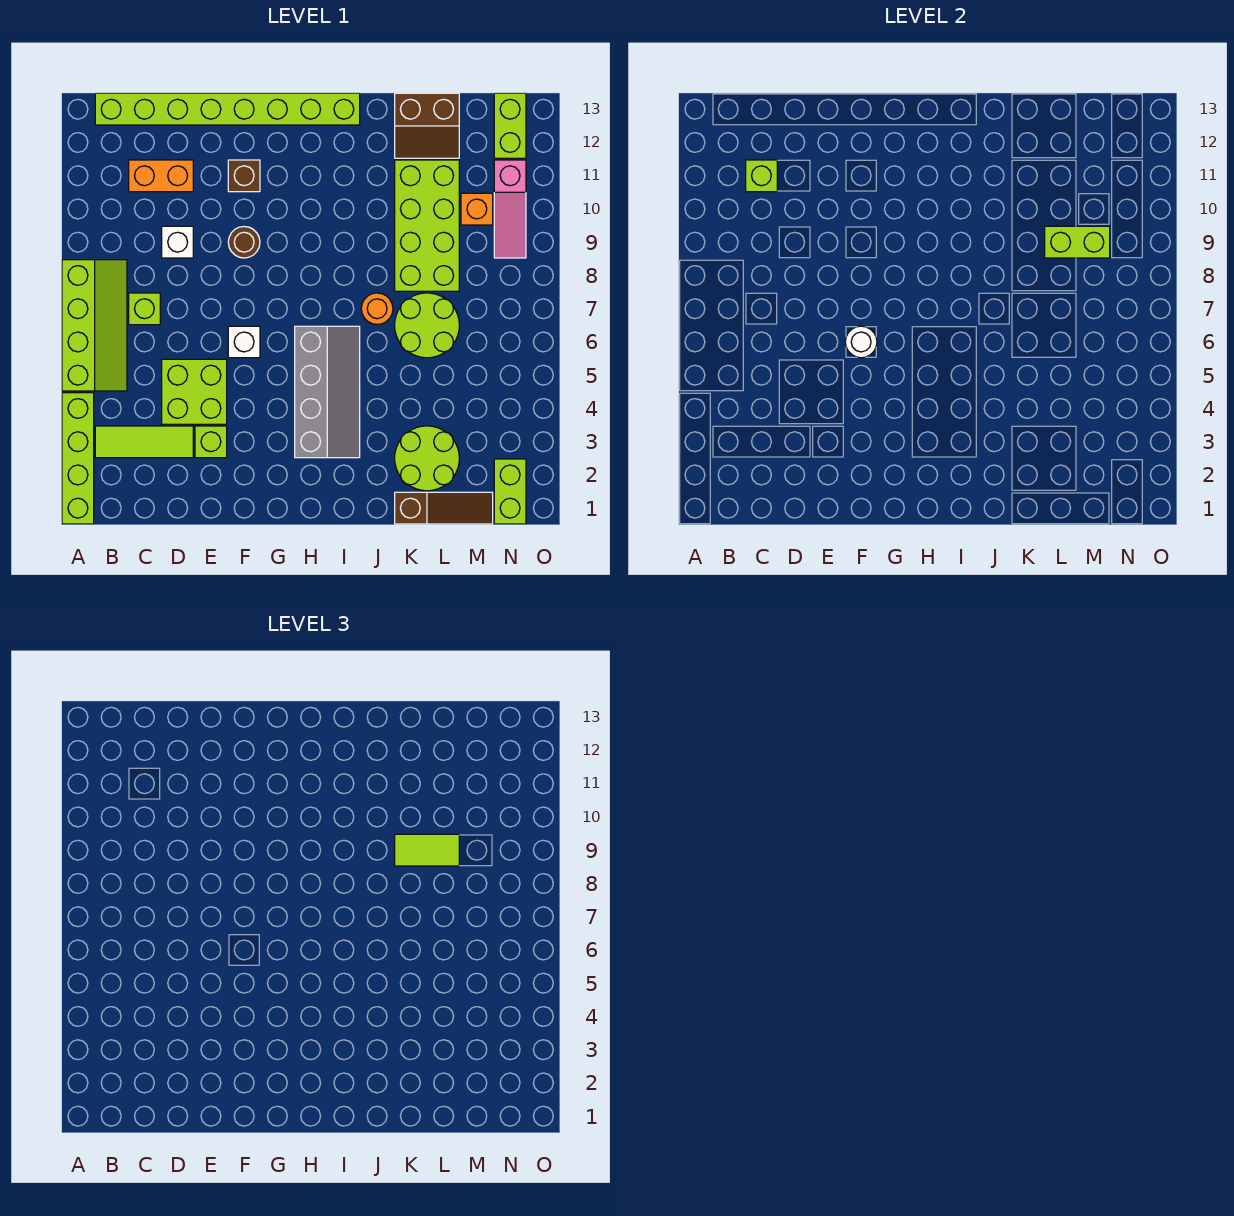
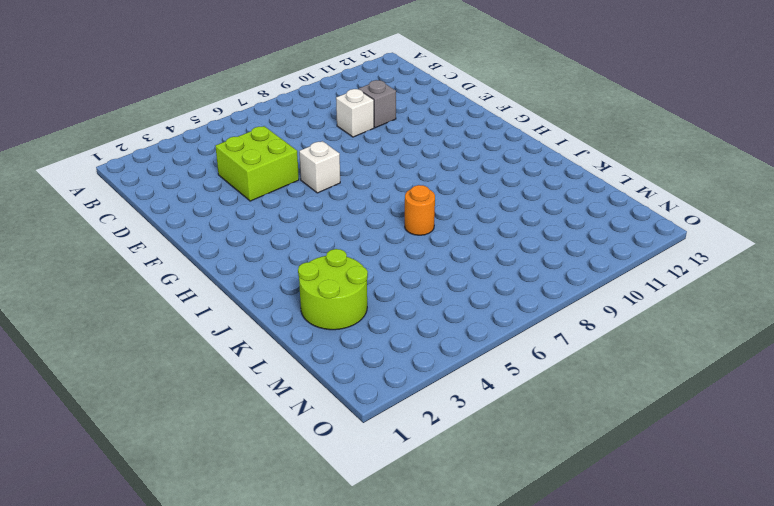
grey brick D10 level 1 -> none
none -> lime brick A1:A4 level 1
none -> lime slope A5:B8 level 1 top A
none -> lime tile B3:D3 level 1

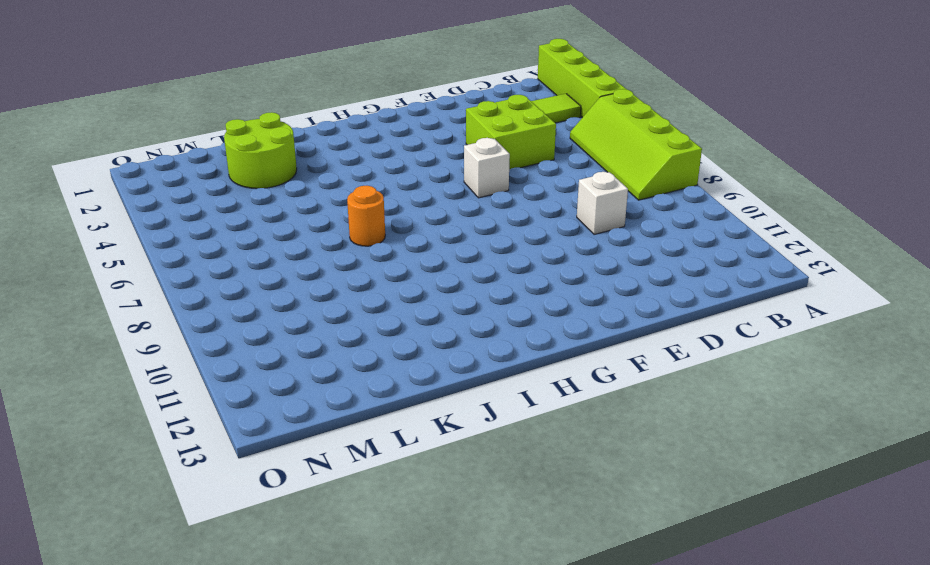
none -> lime brick B13:I13 level 1
none -> lime brick C7 level 1
none -> orange brick C11:D11 level 1

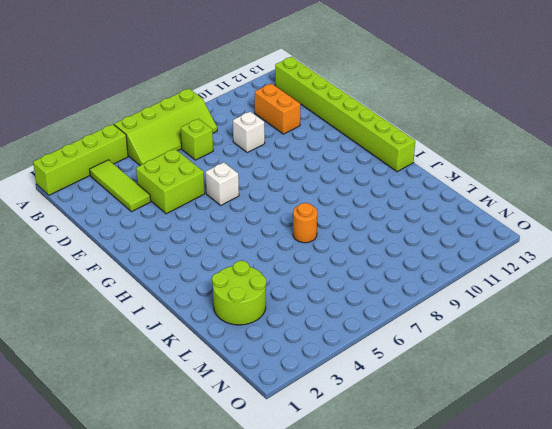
none -> lime brick E3 level 1
none -> brown round brick F9 level 1
none -> brown brick F11 level 1

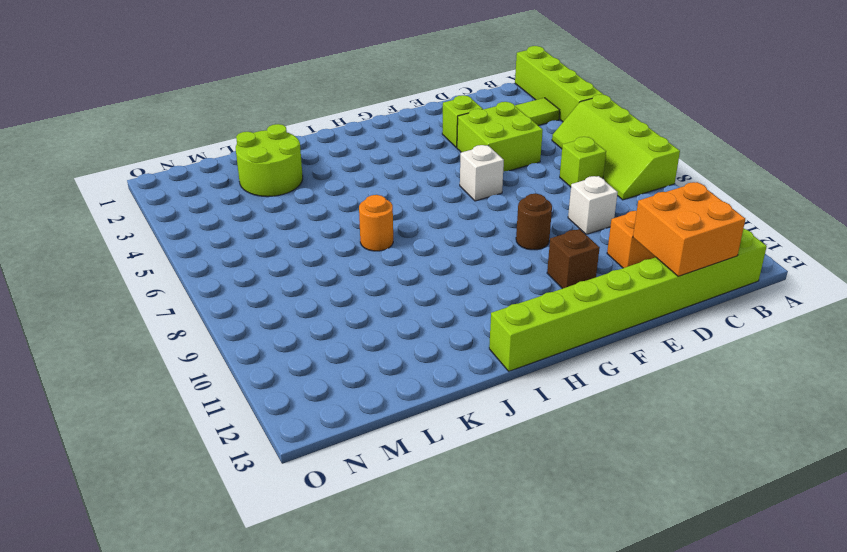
orange brick C12:D13 level 2 -> none
none -> grey slope H3:I6 level 1 top H
none -> brown slope K1:M1 level 1 top K
none -> lime round brick K6:L7 level 1

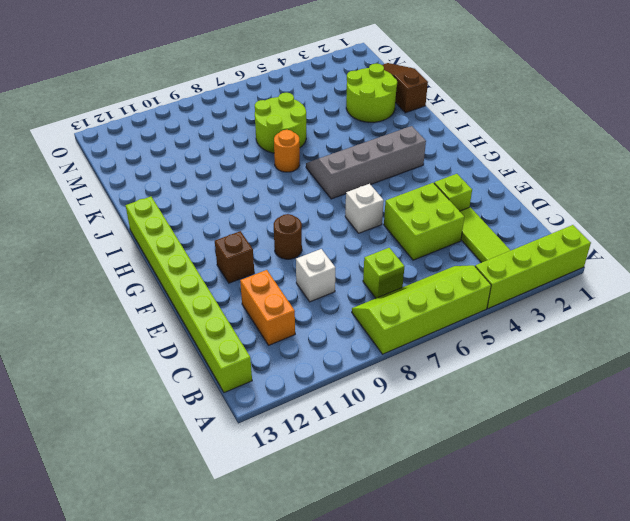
none -> lime brick K8:L11 level 1
none -> brown slope K12:L13 level 1 top 13
none -> orange brick M10 level 1

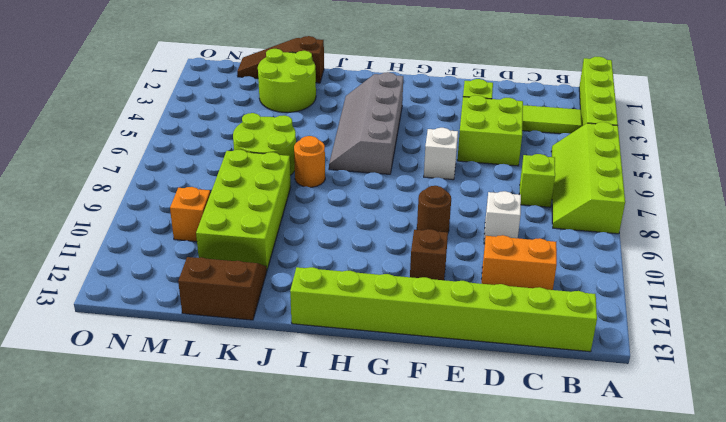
none -> lime brick N1:N2 level 1
none -> pink slope N9:N11 level 1 top 11
none -> lime brick N12:N13 level 1

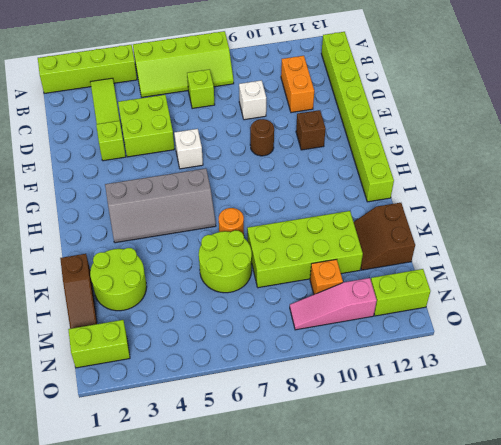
none -> lime brick C11 level 2
none -> white round brick F6 level 2
none -> lime brick L9:M9 level 2

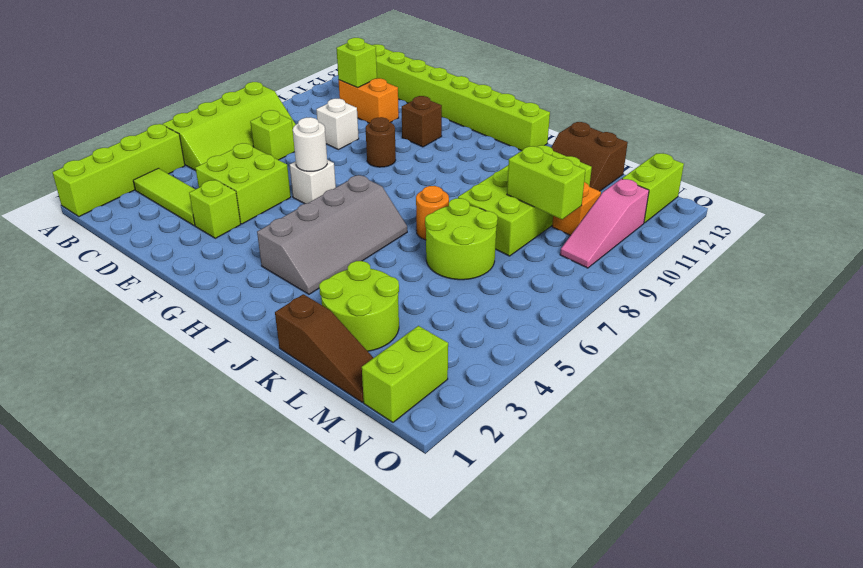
none -> lime tile K9:L9 level 3

